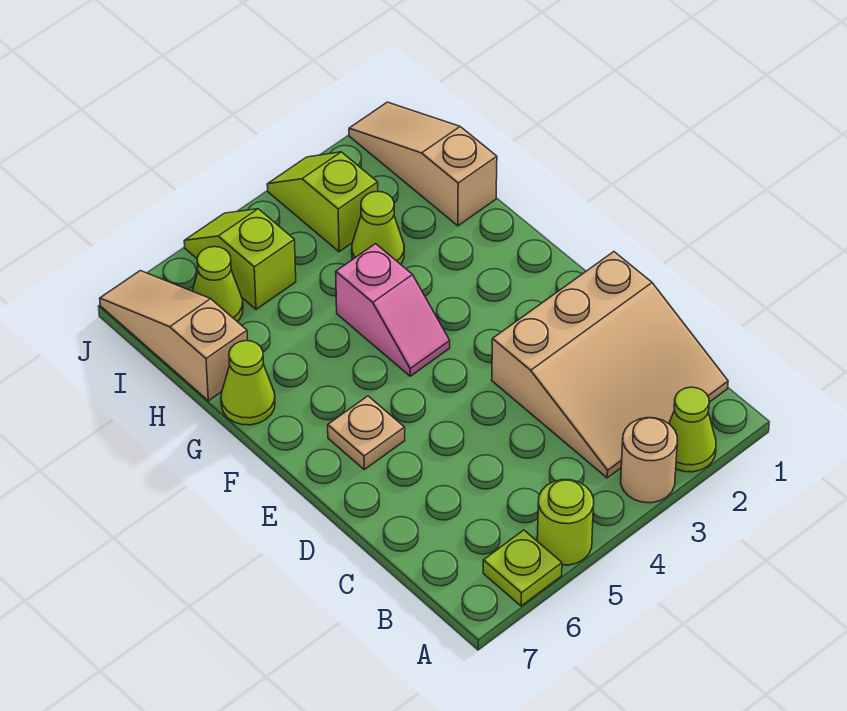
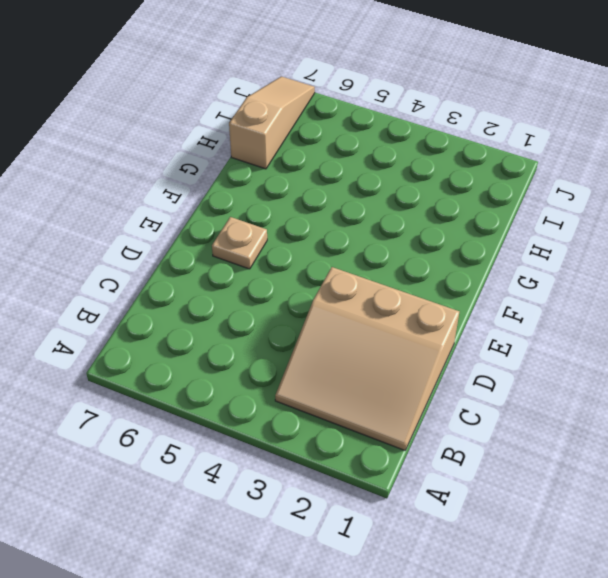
none -> lime cone A2 level 1
none -> tan round brick A3 level 1
none -> lime round brick A5 level 1

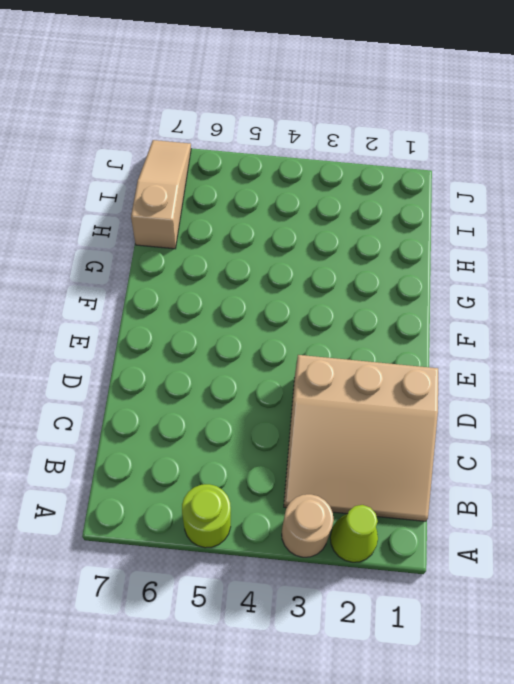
none -> lime plate A6 level 1
none -> tan plate E6 level 1
none -> pink slope F4:G4 level 1 top G

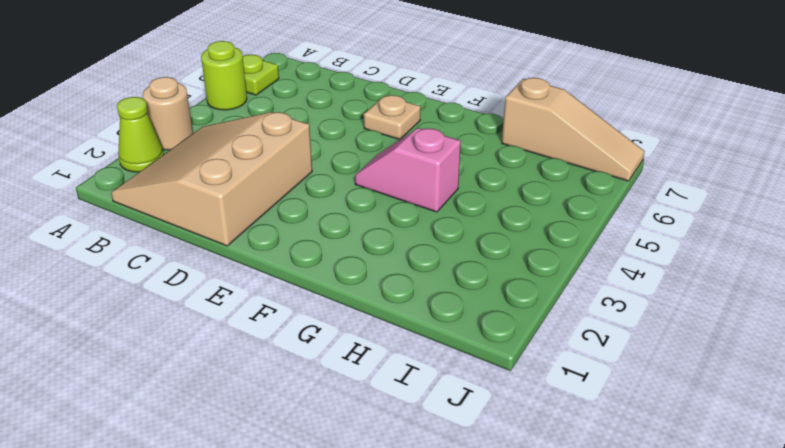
none -> lime cone G7 level 1
none -> tan slope H1:J1 level 1 top H
none -> lime cone H3 level 1

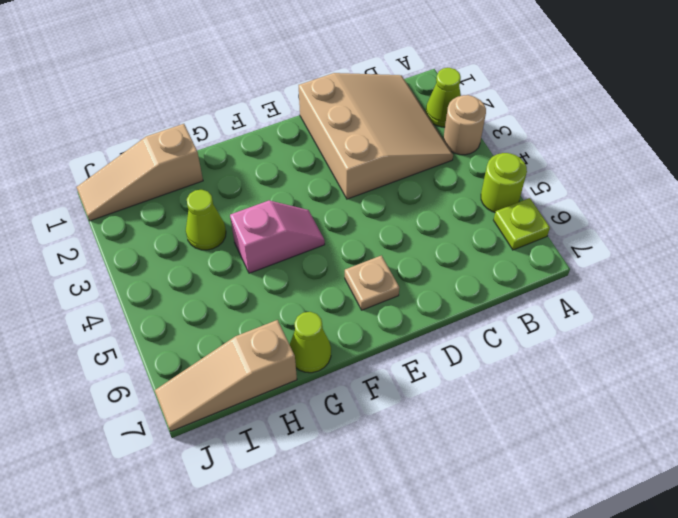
none -> lime slope I3:J3 level 1 top I
none -> lime slope I5:J5 level 1 top I
none -> lime cone I6 level 1

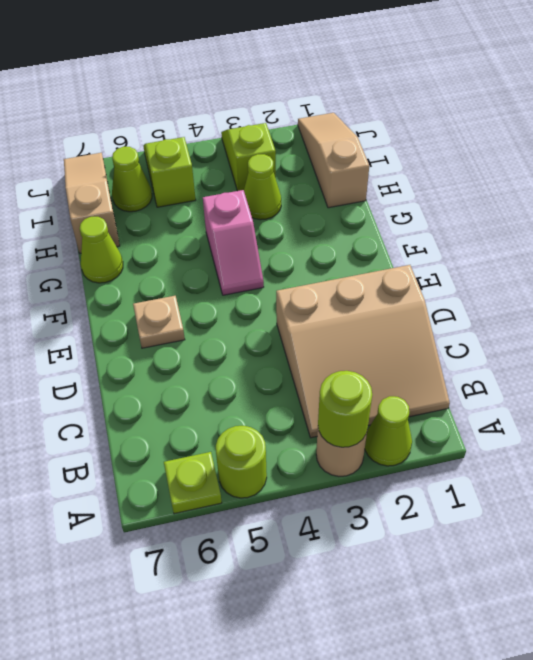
lime round brick A3 level 2 -> none

